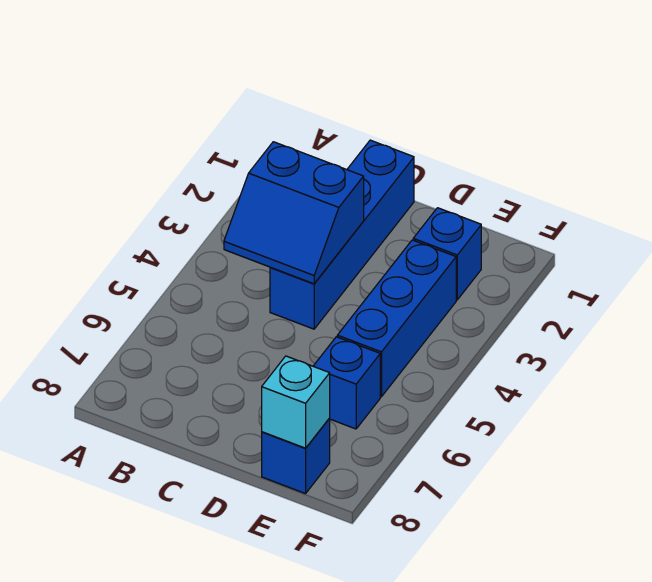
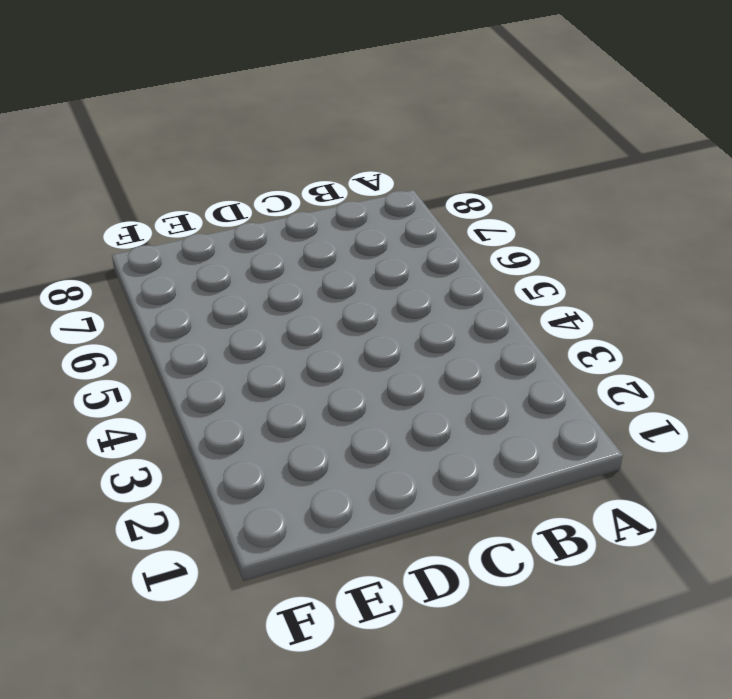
none -> blue brick C1:C4 level 1
none -> blue brick E2 level 1

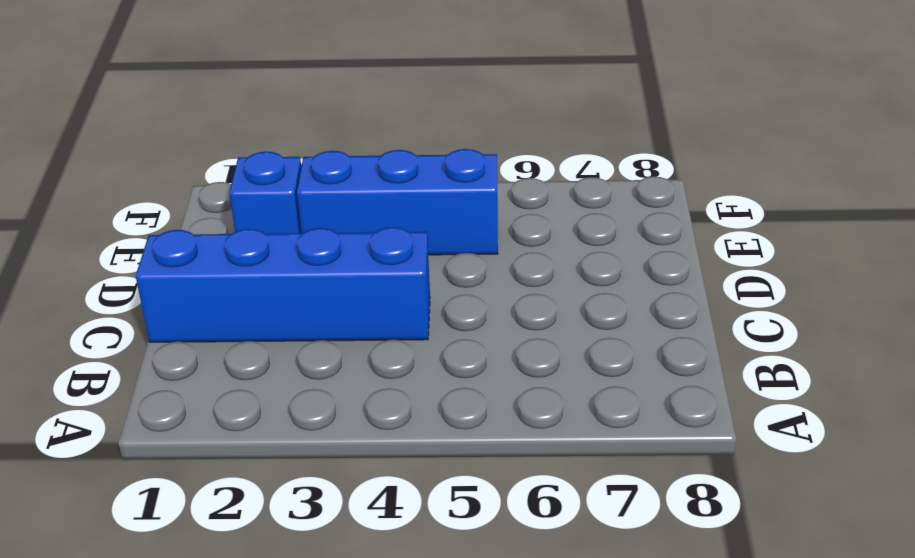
none -> blue brick E6 level 1
none -> blue brick E8 level 1

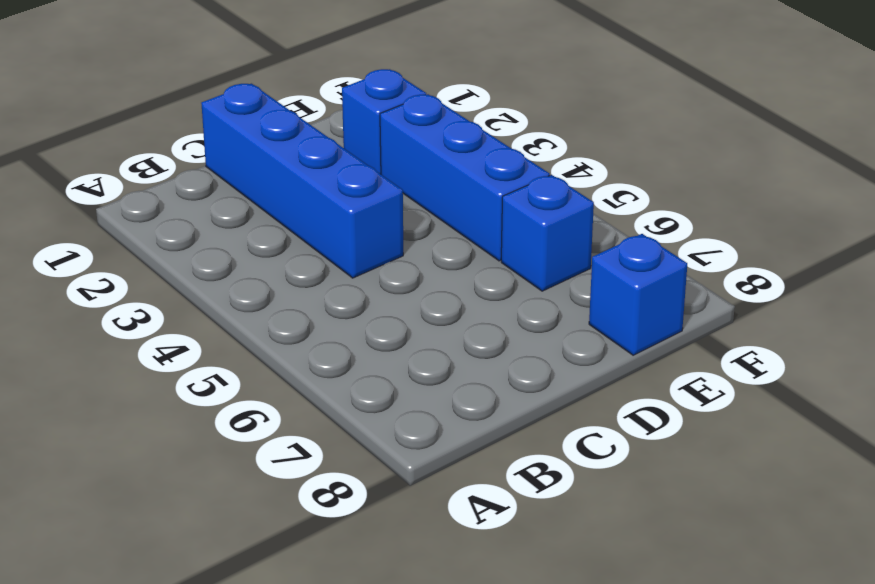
none -> blue slope B3:C4 level 2 top 3
none -> cyan brick E8 level 2

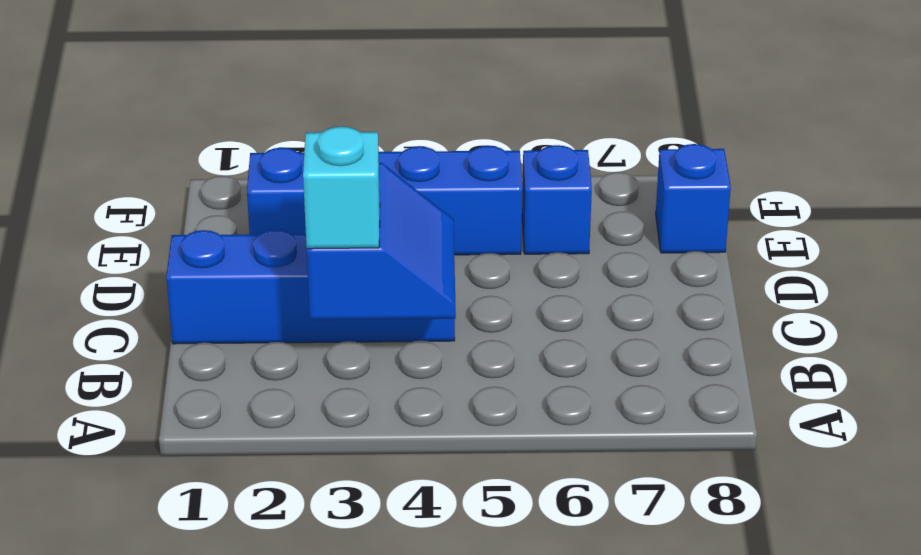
cyan brick B3 level 3 -> cyan brick E8 level 2

